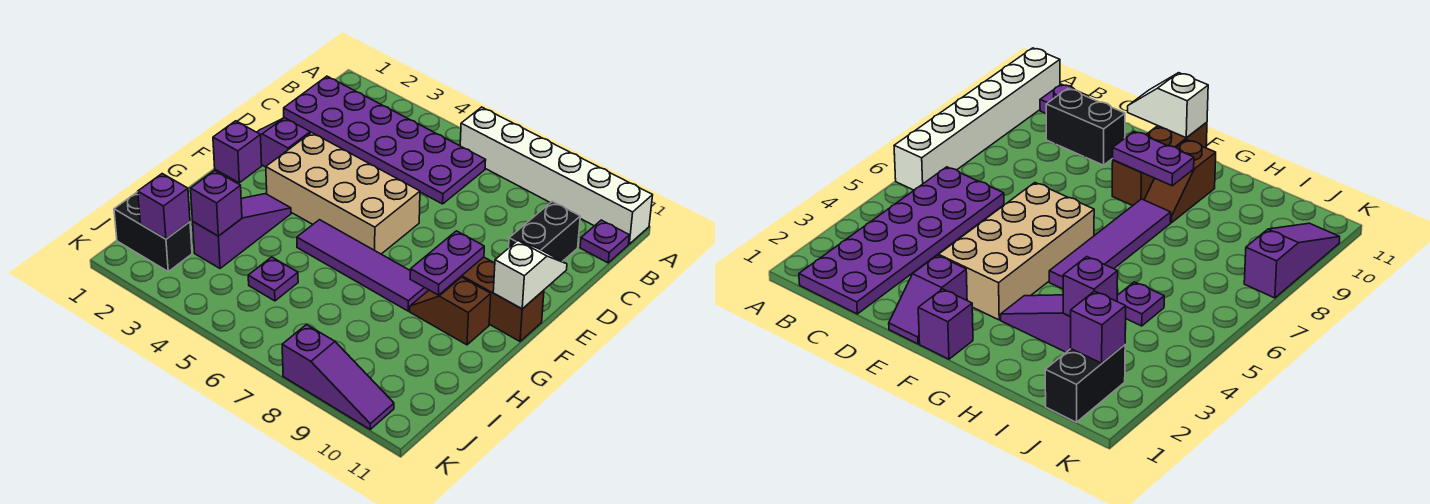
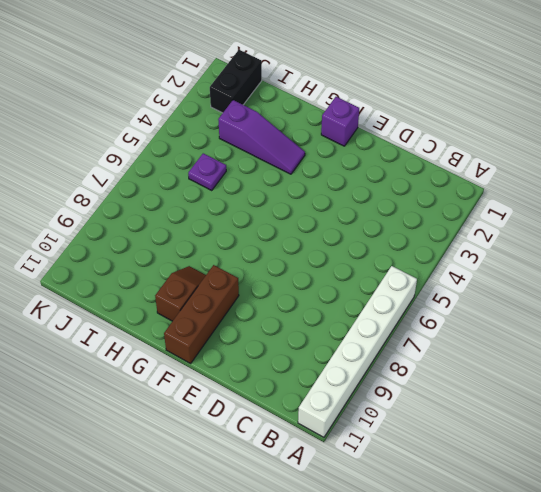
none -> purple plate B1:C6 level 1
none -> purple plate B11 level 1
none -> black brick C10:D10 level 1

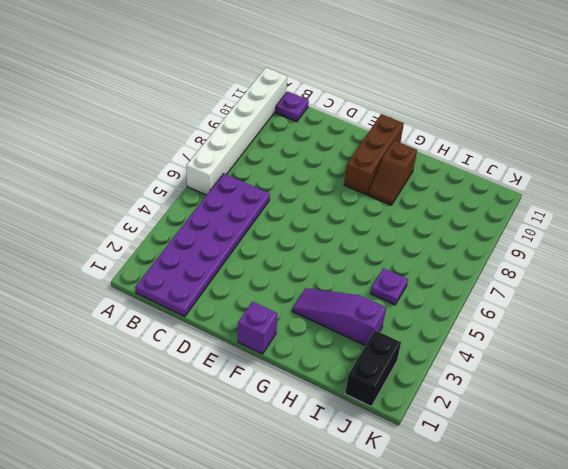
none -> black brick C10:D10 level 1
none -> purple slope E1:E2 level 1 top 2
none -> tan brick E3:F6 level 1

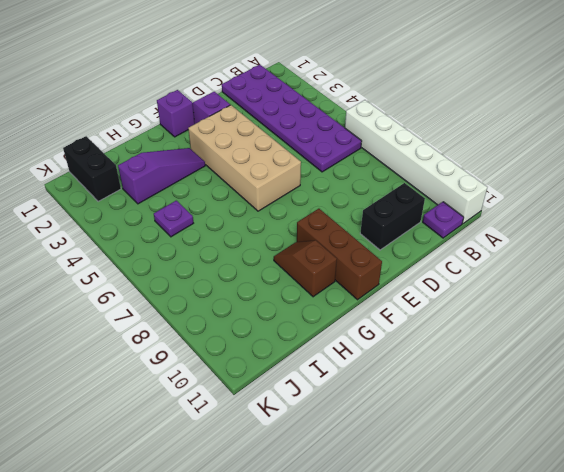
none -> purple tile G5:G8 level 1
none -> purple slope K8:K10 level 1 top 8
none -> white slope E11:F11 level 2 top F

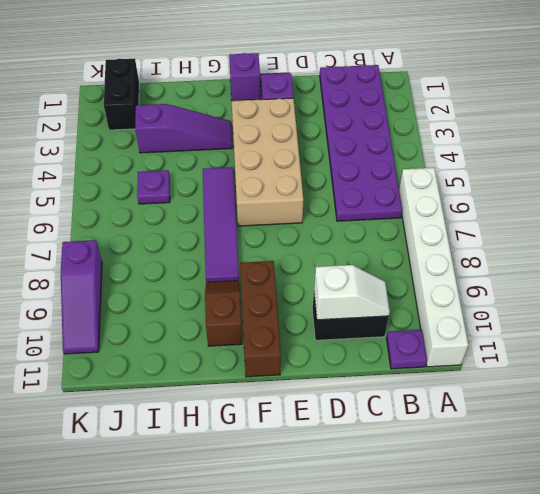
white slope C10:D10 level 2 top D -> white slope E11:F11 level 2 top F
none -> purple plate F9:G9 level 2
none -> purple brick I3 level 2
none -> purple brick J2 level 2

